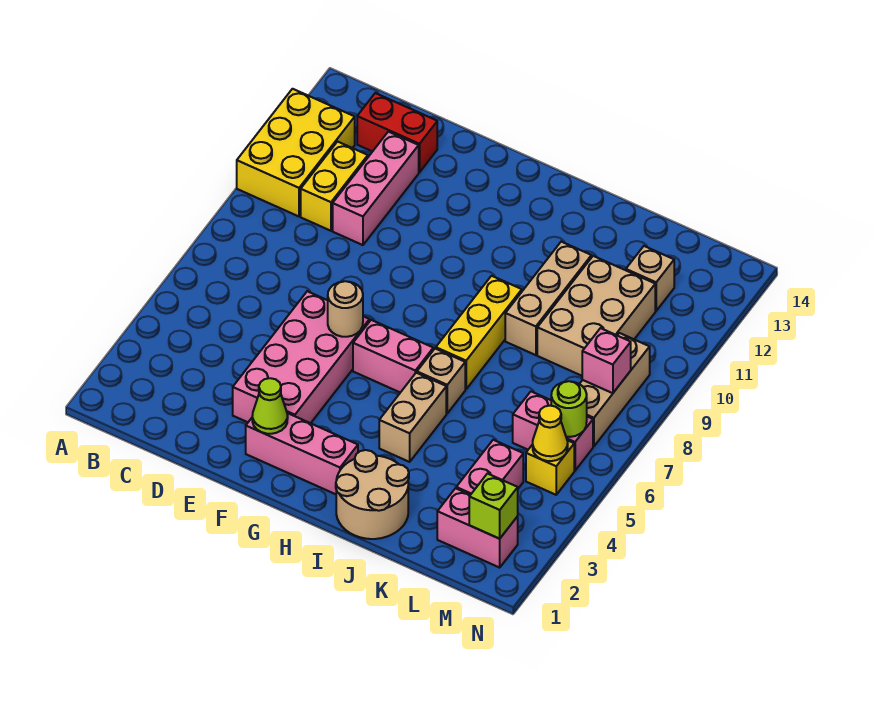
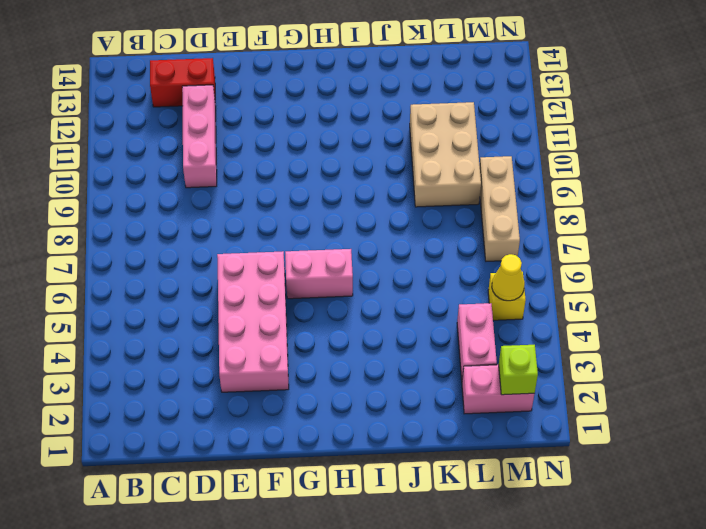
none -> yellow brick A10:B12 level 1
none -> yellow brick C10:C11 level 1
none -> pink brick F2:H2 level 1

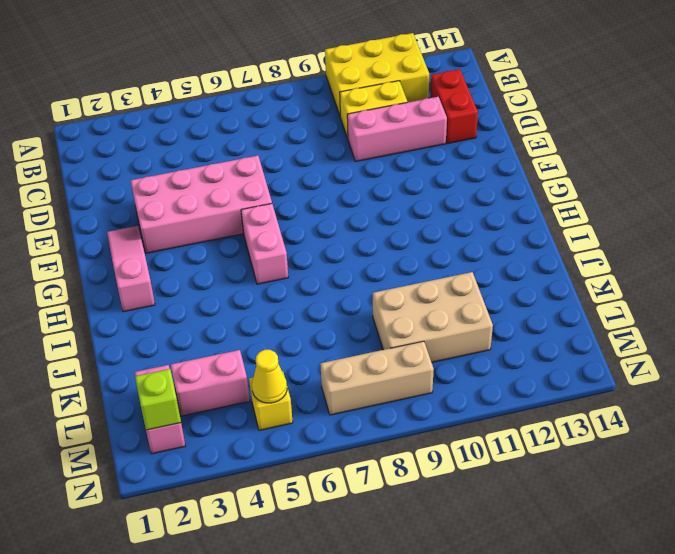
pink slope F2:H2 level 1 top H -> pink brick F2:H2 level 1
none -> tan round brick I1:J2 level 1
none -> tan brick I4:I5 level 1
none -> tan brick I6 level 1

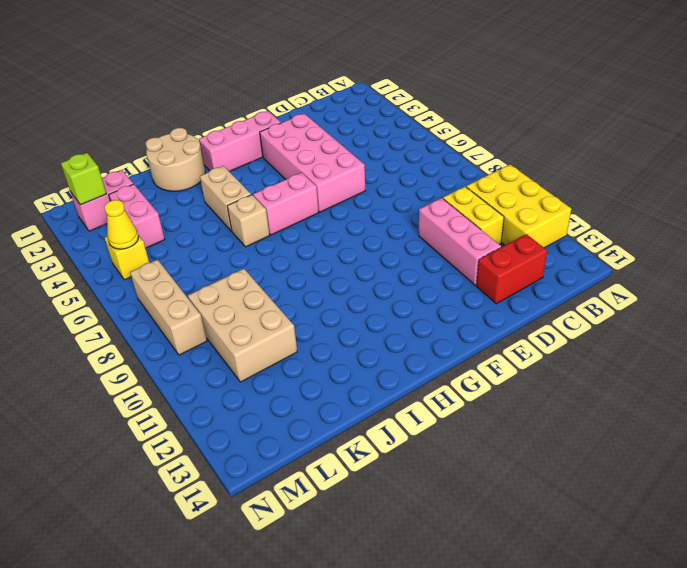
none -> yellow brick I7:I9 level 1
none -> tan brick J9:J11 level 1
none -> pink brick L6:M6 level 1

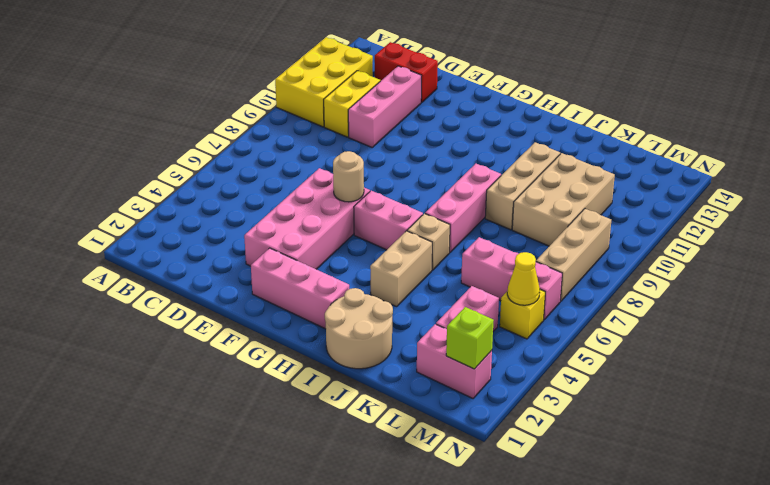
pink brick I7:I9 level 1 -> yellow brick I7:I9 level 1
pink brick K6:M6 level 1 -> pink brick L6:M6 level 1
none -> tan brick L12 level 1
none -> lime cone F2 level 2
none -> lime round brick M6 level 2

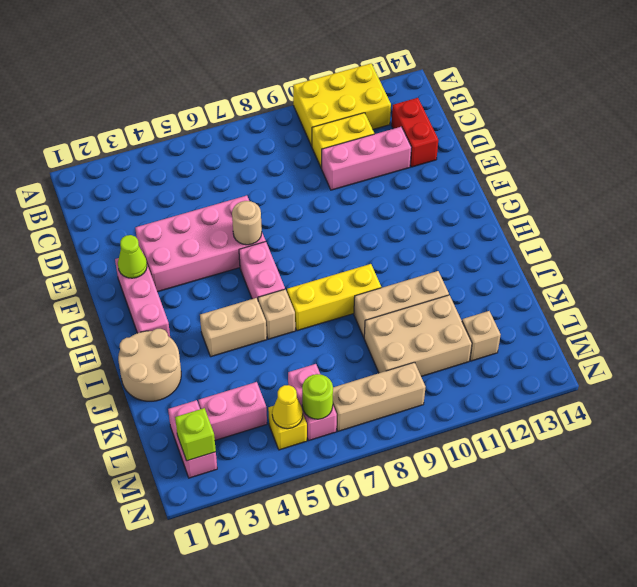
none -> pink brick M8 level 2

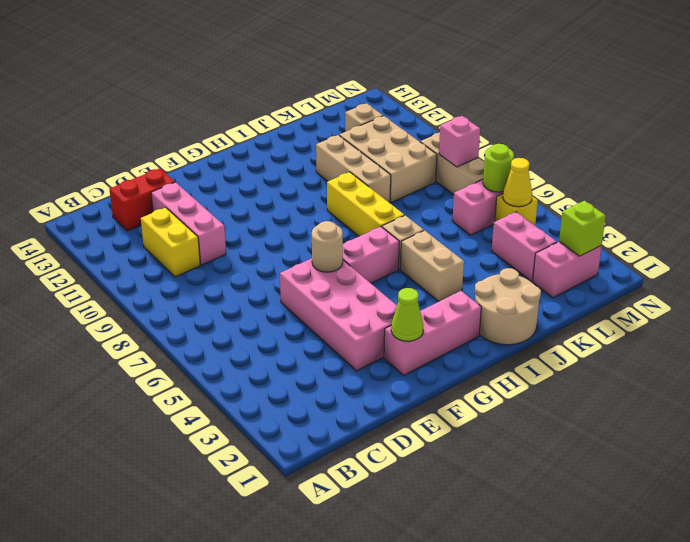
none -> yellow brick A10:B12 level 1

